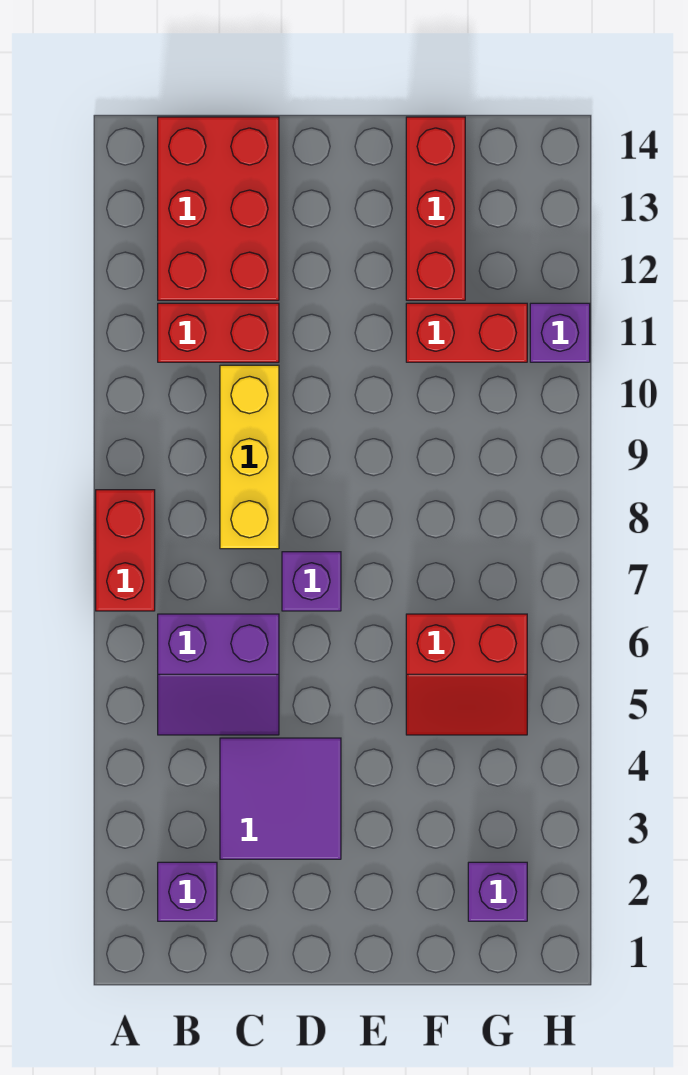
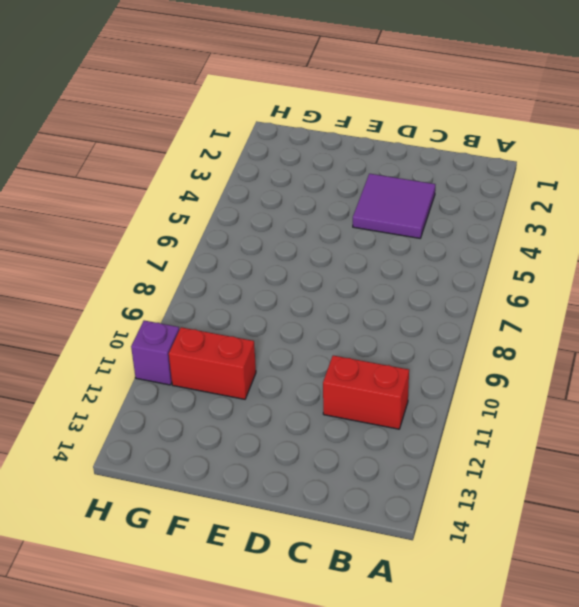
none -> red brick A7:A8 level 1
none -> purple brick B2 level 1
none -> purple slope B5:C6 level 1 top 6

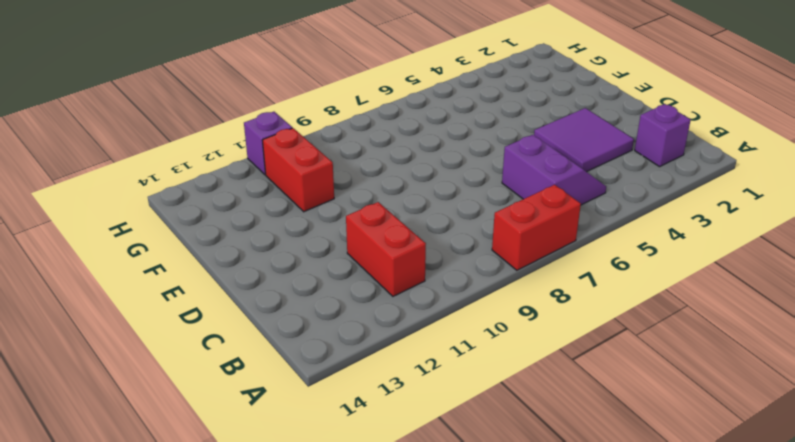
none -> red brick B12:C14 level 1
none -> yellow brick C8:C10 level 1
none -> purple brick D7 level 1

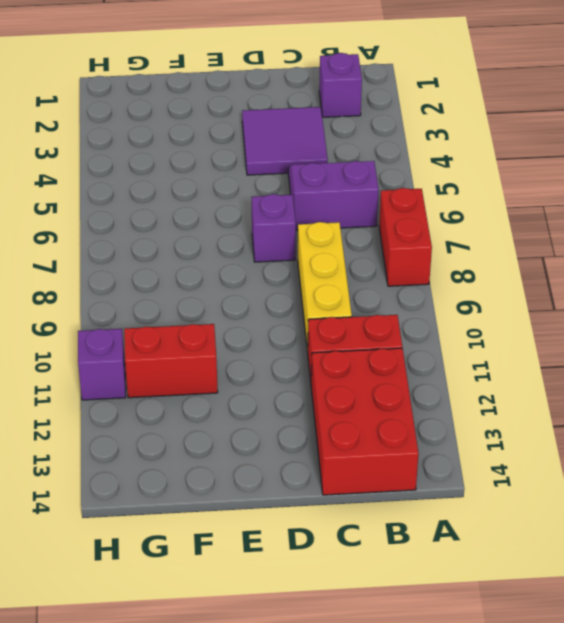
none -> red slope F5:G6 level 1 top 6
none -> red brick F12:F14 level 1
none -> purple brick G2 level 1

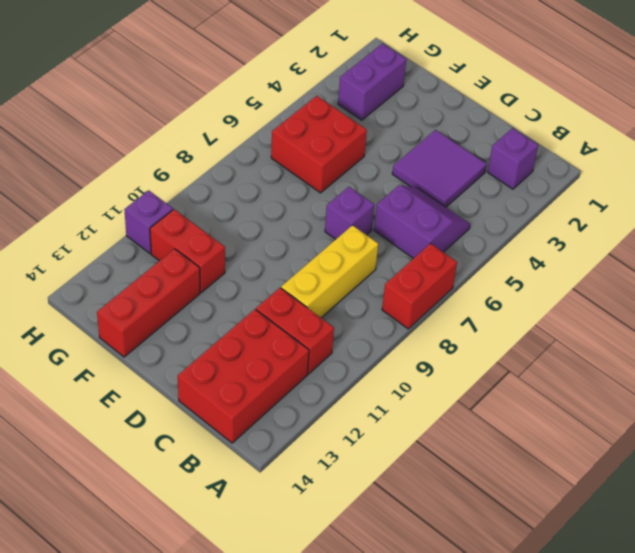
red brick F5:G6 level 1 -> red slope F5:G6 level 1 top 6
purple brick G2:G3 level 1 -> purple brick G2 level 1

